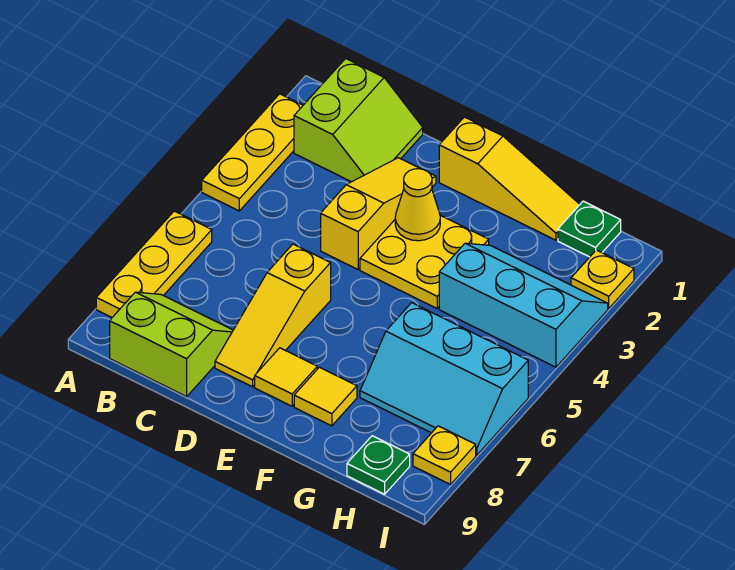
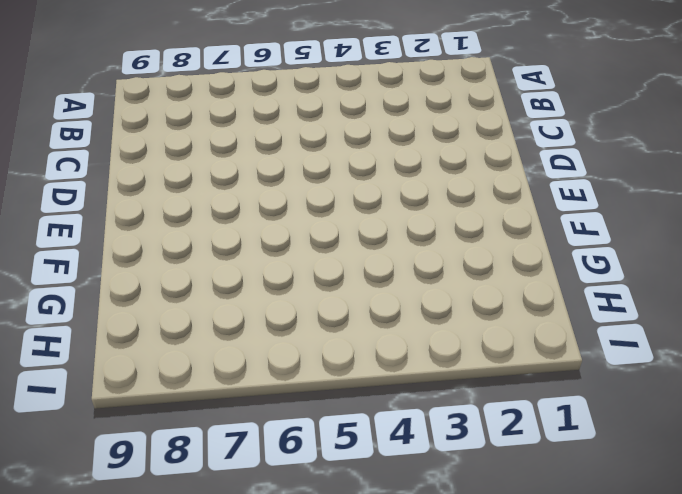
none -> yellow plate A2:A4 level 1
none -> yellow plate A6:A8 level 1
none -> lime slope B1:C2 level 1 top B

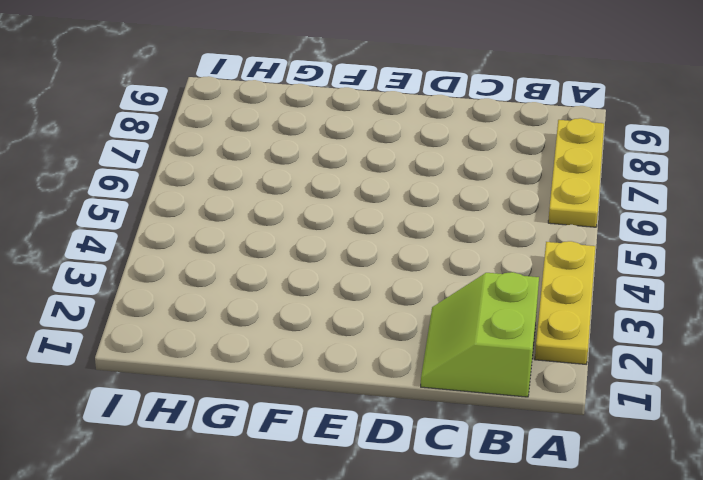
none -> lime slope B8:C9 level 1 top 9
none -> yellow slope D2:D4 level 1 top 4
none -> yellow slope D6:D8 level 1 top 6

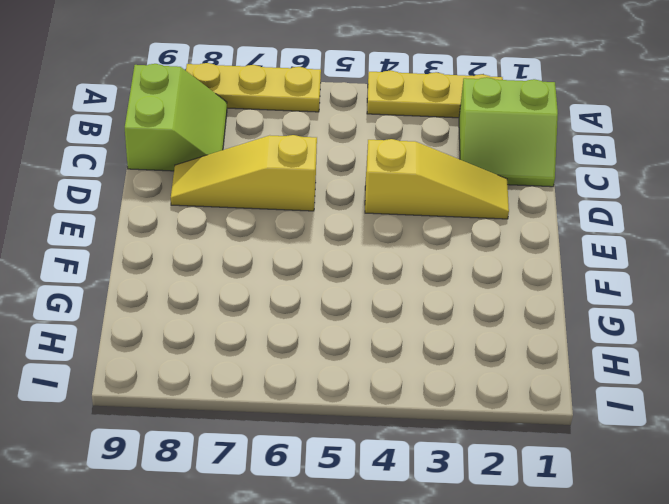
none -> yellow slope E1:G1 level 1 top E
none -> yellow plate E3:F4 level 1
none -> yellow tile E8 level 1

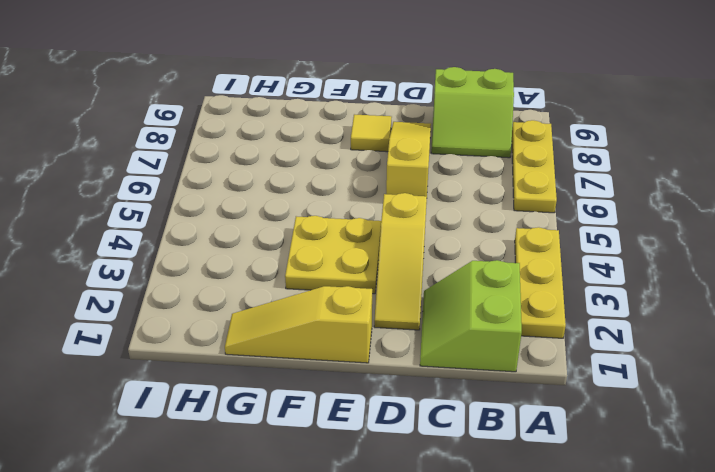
none -> yellow tile F8 level 1
none -> cyan slope G3:I4 level 1 top 4
none -> cyan slope G6:I7 level 1 top 6

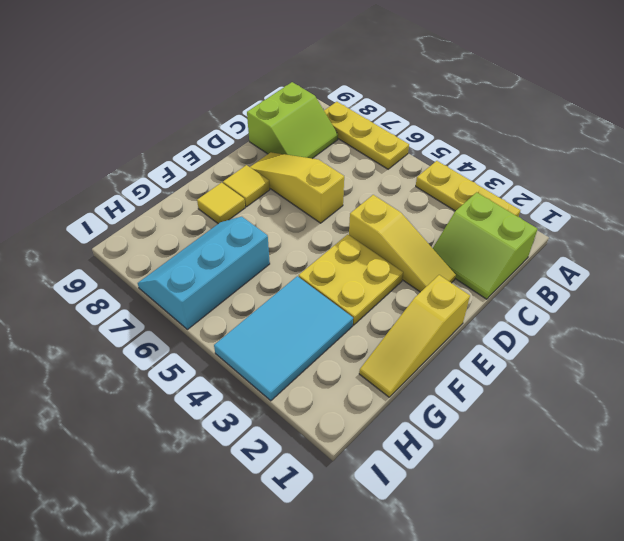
cyan tile G3:I4 level 1 -> cyan slope G3:I4 level 1 top 4
none -> green plate H1 level 1
none -> green plate H9 level 1
none -> yellow plate I2 level 1

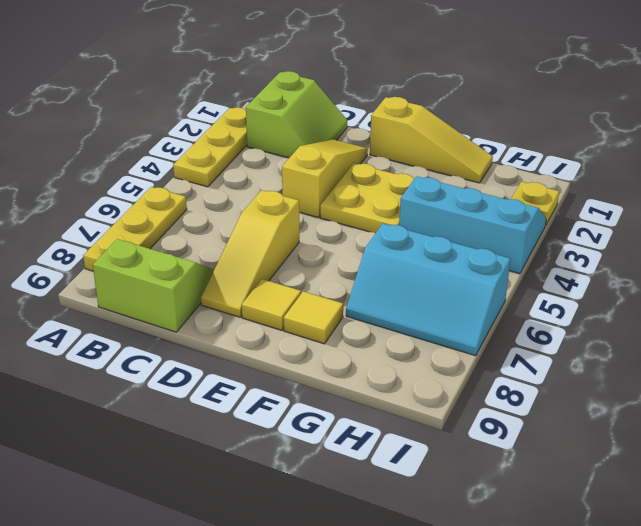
none -> green plate H1 level 1
none -> green plate H9 level 1
none -> yellow plate I8 level 1

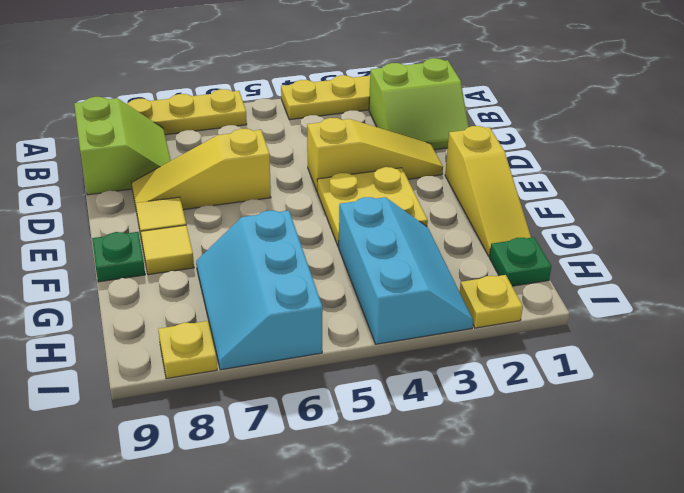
green plate F9 level 1 -> green plate H9 level 1
none -> yellow cone E3 level 2

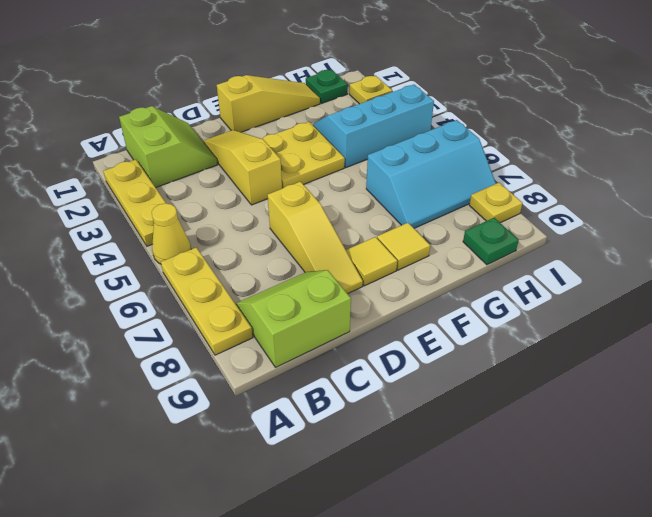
yellow cone A5 level 1 -> yellow cone E3 level 2

